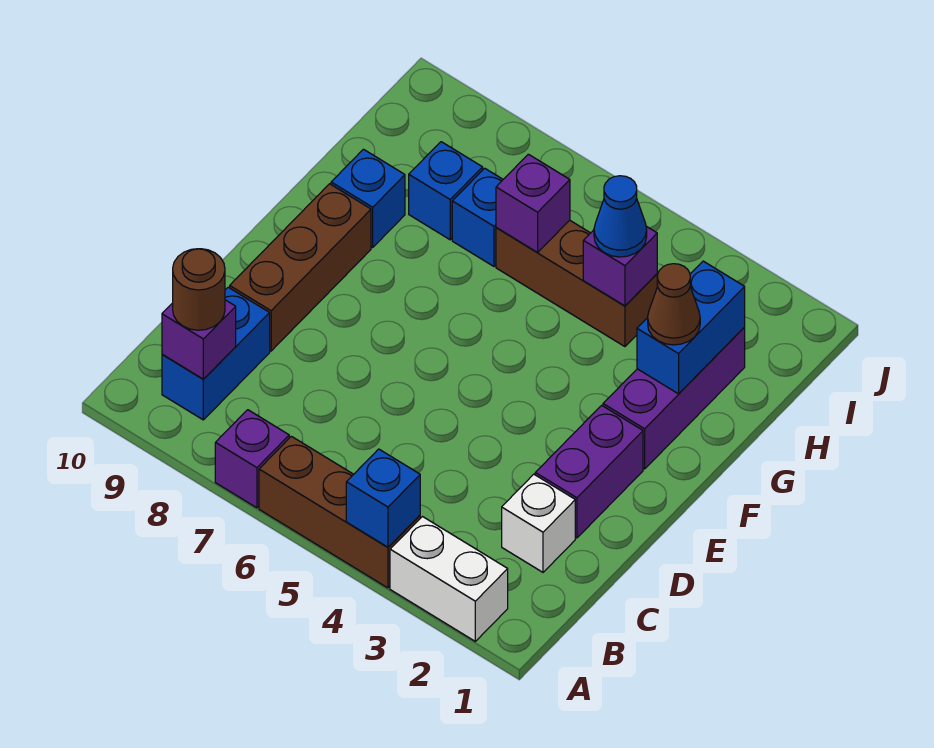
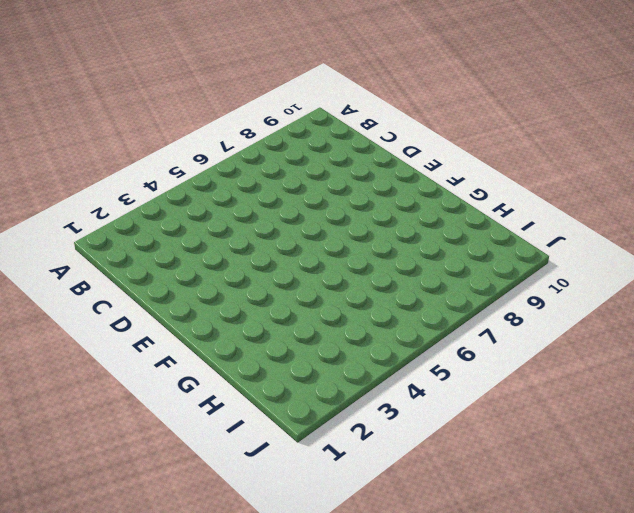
none -> white brick A2:A3 level 1
none -> brown brick A4:A6 level 1
none -> purple brick A7 level 1

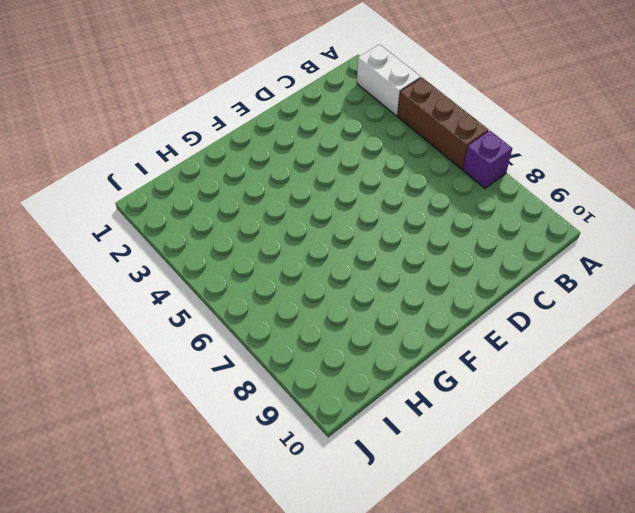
none -> blue brick B9:C9 level 1
none -> white brick C2 level 1
none -> purple brick D2:E2 level 1

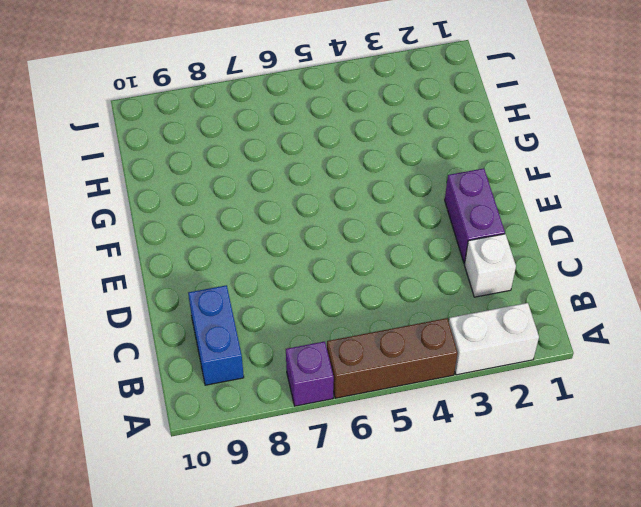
none -> brown brick D9:F9 level 1
none -> purple brick F2:H2 level 1
none -> blue brick G9 level 1

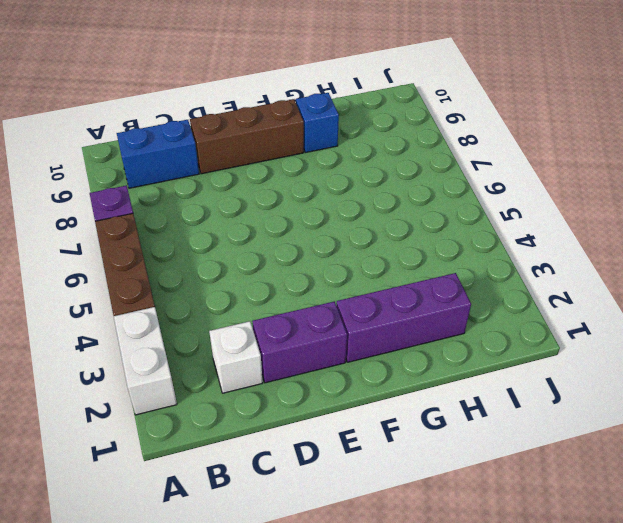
none -> brown brick H4:H6 level 1
none -> blue brick H7 level 1
none -> blue brick H8 level 1

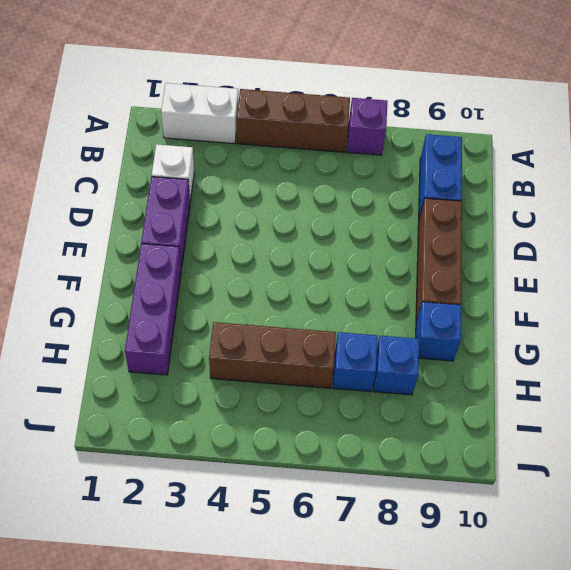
none -> blue brick A4 level 2
none -> purple brick B9 level 2
none -> blue brick G2:H2 level 2

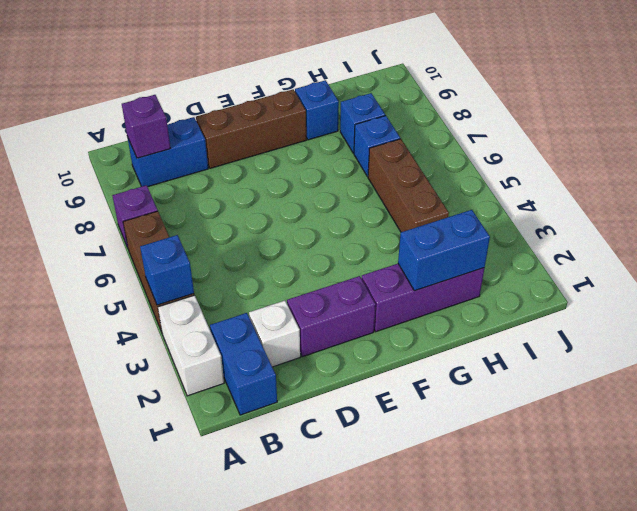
blue brick B1:B2 level 1 -> none
none -> purple brick H4 level 2
none -> purple brick H6 level 2
none -> brown round brick B9 level 3

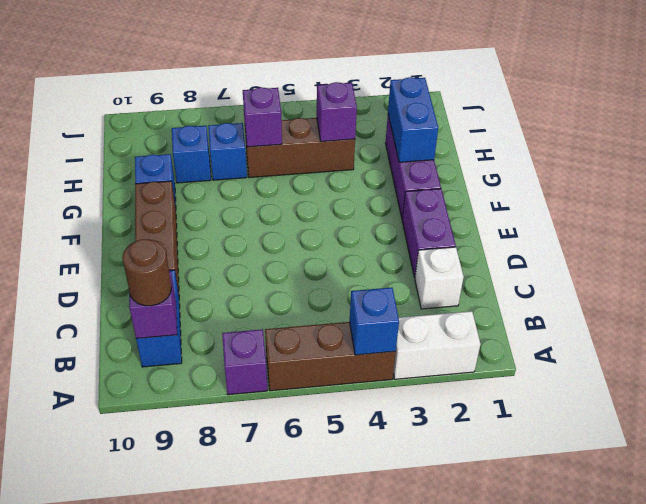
none -> brown cone G2 level 3
none -> blue cone H4 level 3

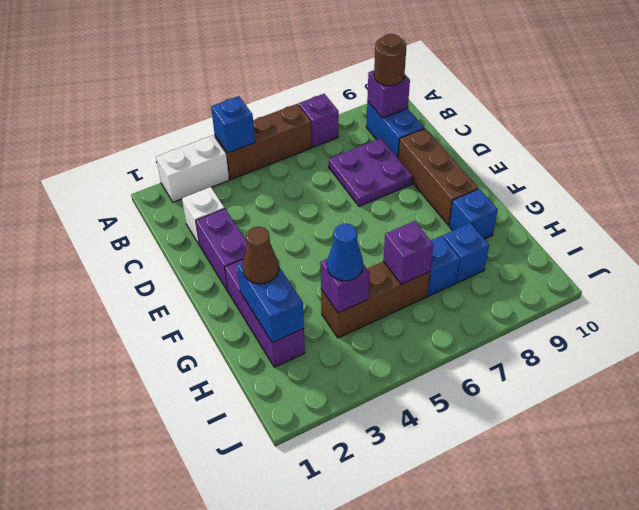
purple plate C7:D8 level 1 -> none

